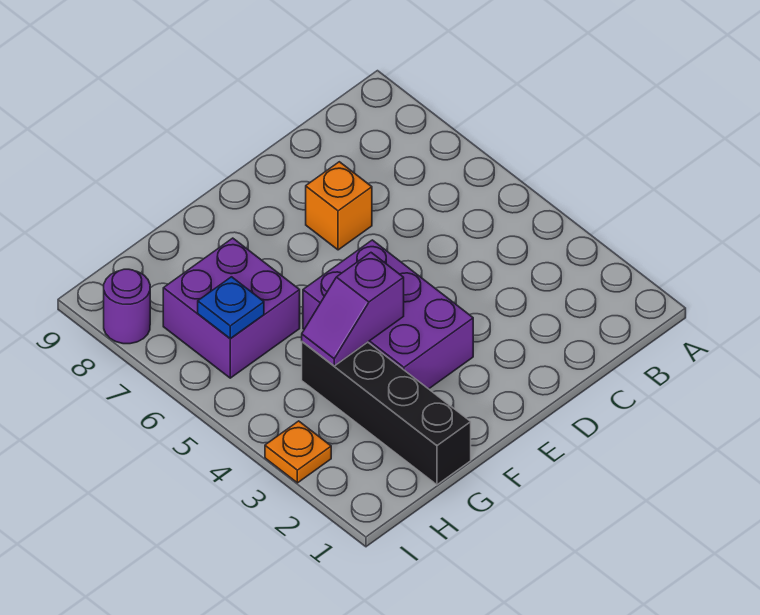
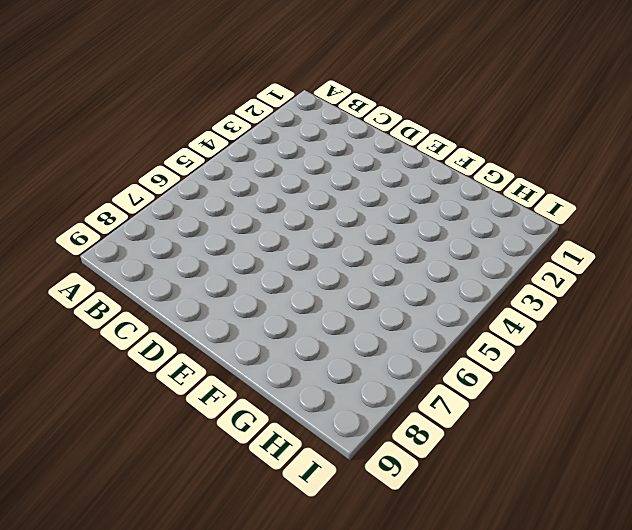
none -> orange brick D7 level 1
none -> purple brick E3:F5 level 1

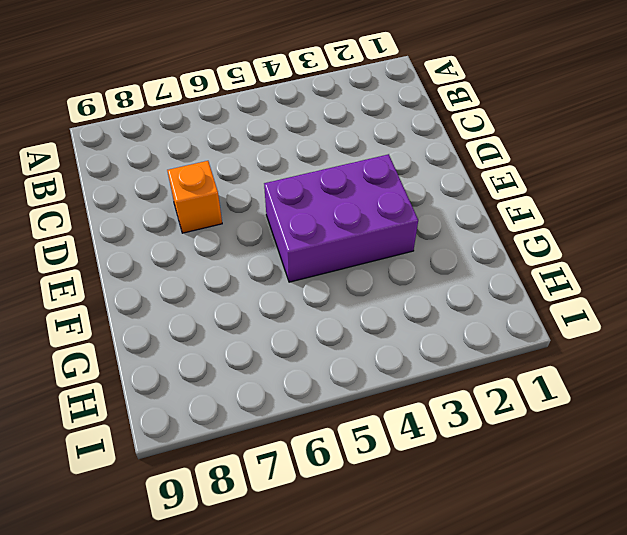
none -> black brick G1:G4 level 1
none -> purple brick G6:H7 level 1

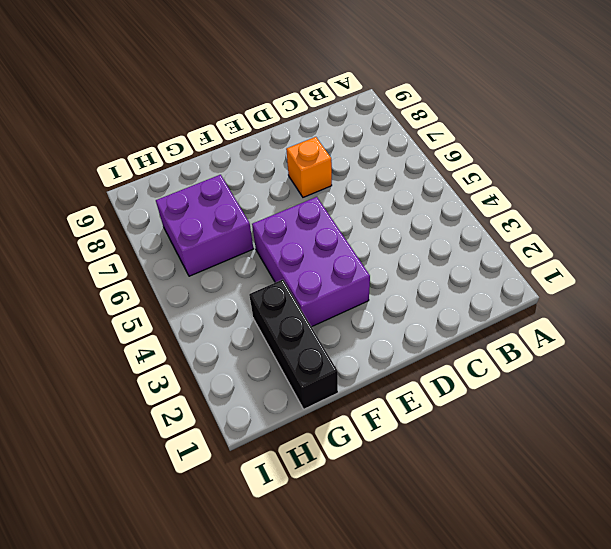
black brick G1:G3 level 1 -> black brick G1:G4 level 1
none -> orange plate I3 level 1
none -> purple round brick I8 level 1

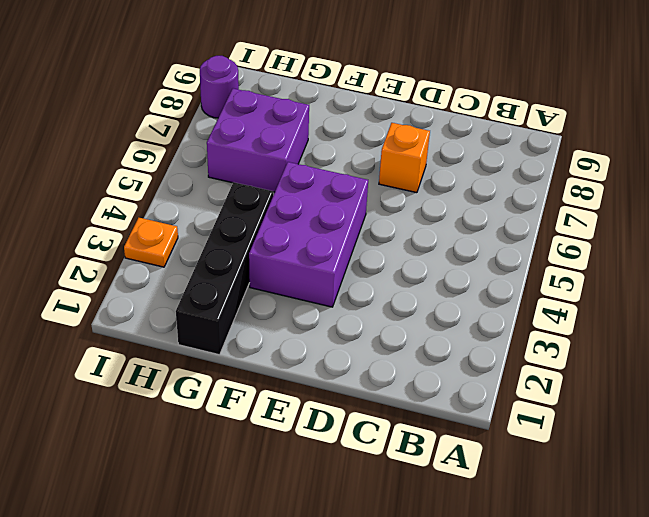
none -> purple slope F4:G4 level 2 top F
none -> blue plate H6 level 2

